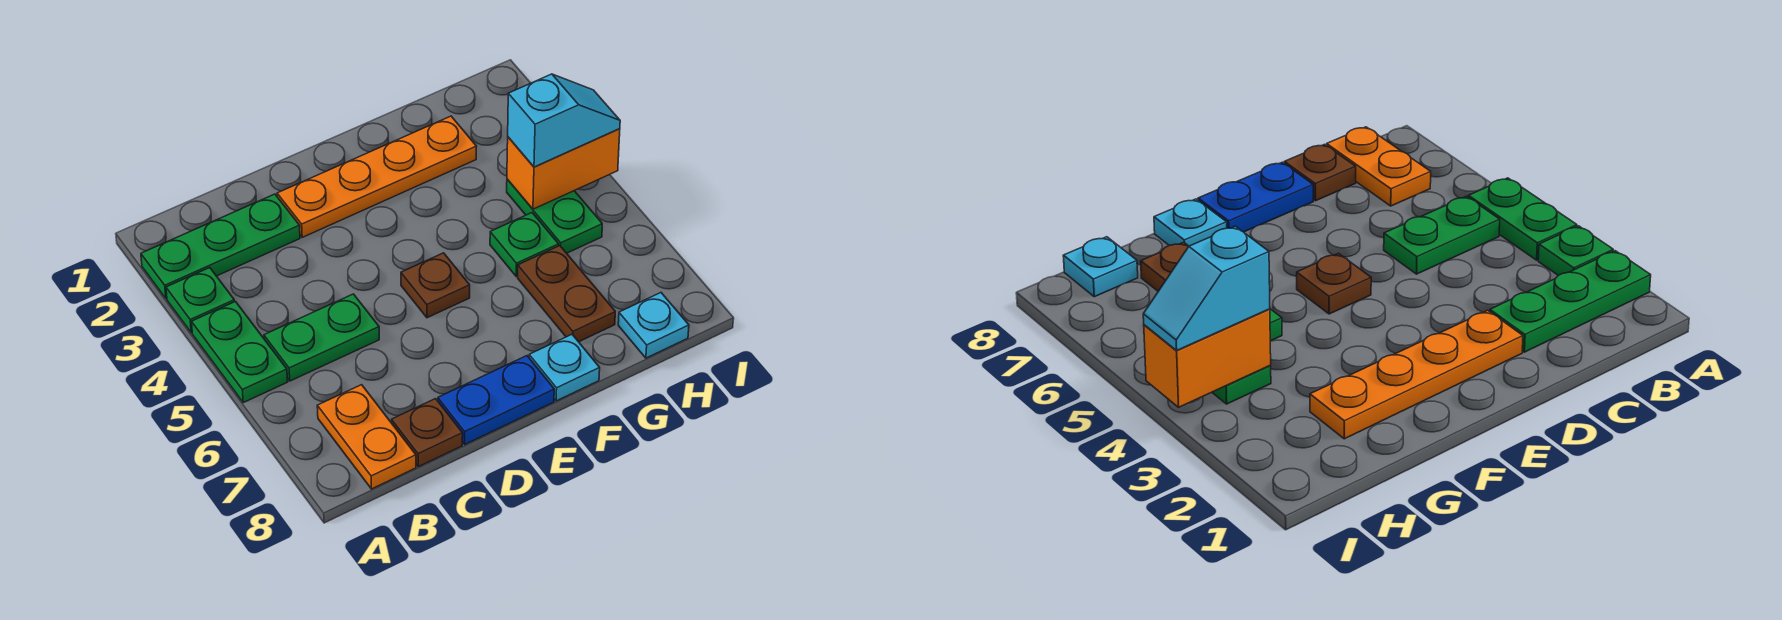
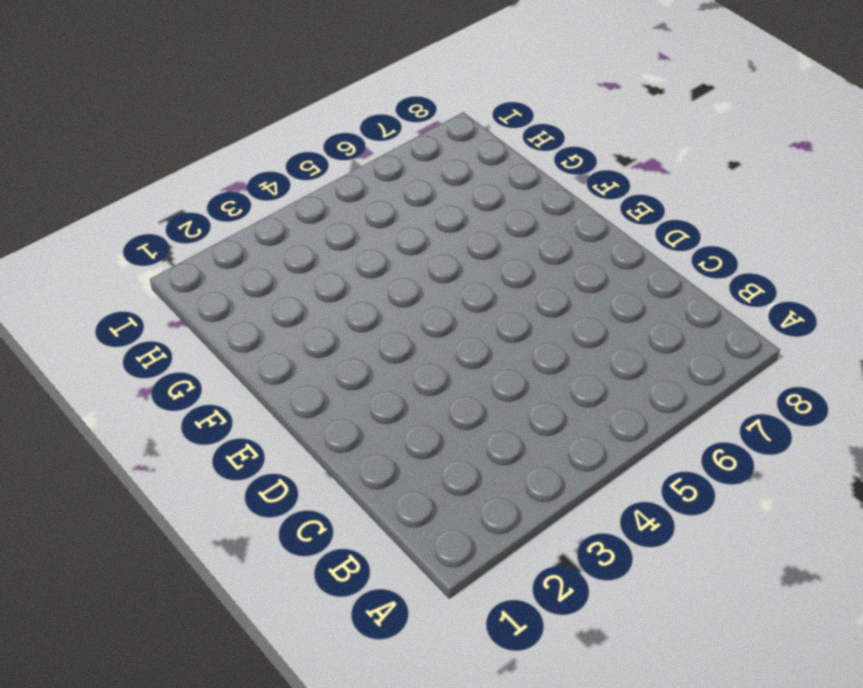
none -> green plate A2:C2 level 1
none -> green plate A3 level 1
none -> green plate A4:A5 level 1

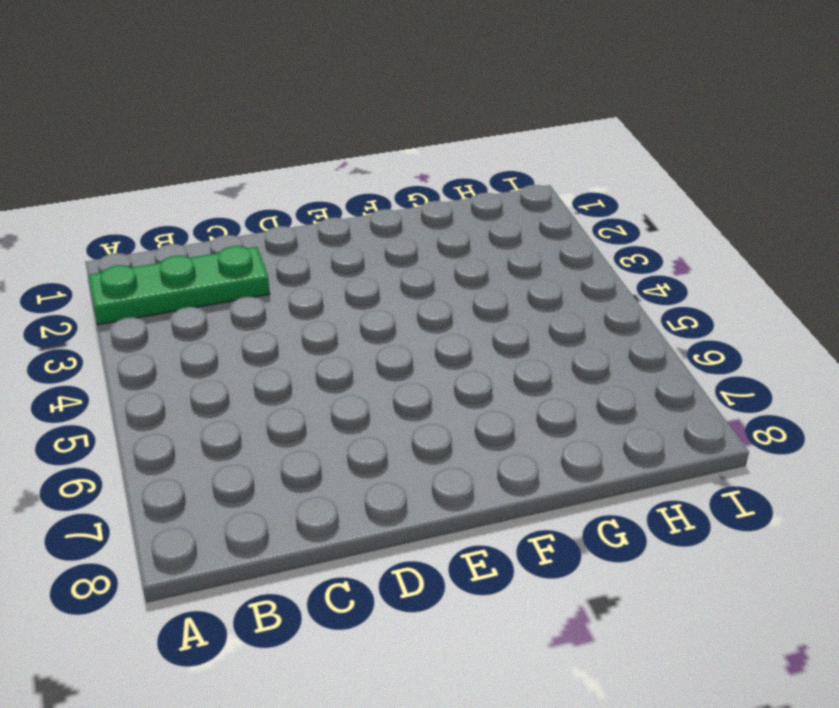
none -> green plate A3 level 1
none -> green plate A4:A5 level 1
none -> green plate B5:C5 level 1

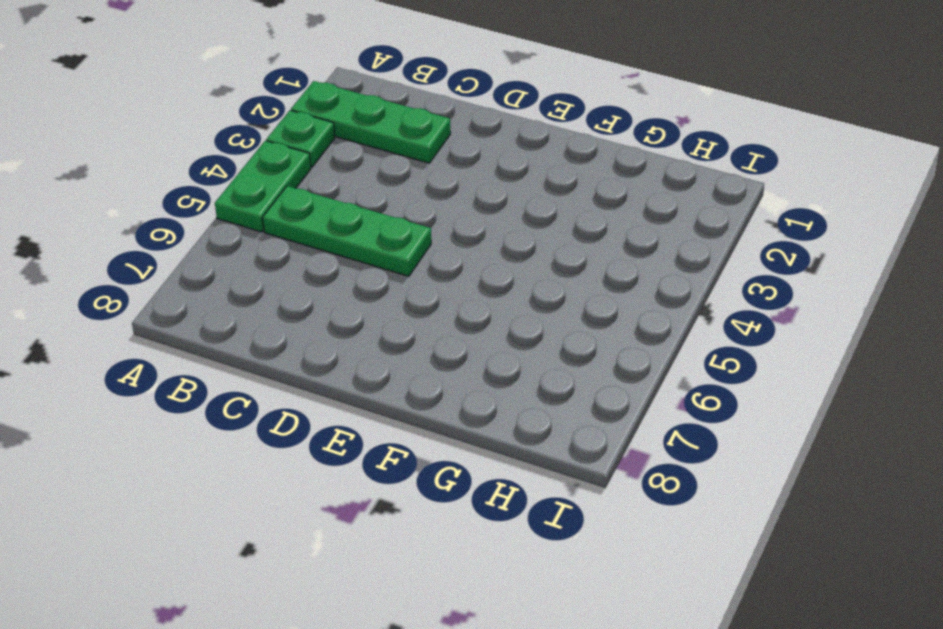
green plate B5:D5 level 1 -> green plate B5:C5 level 1
none -> orange plate B7:B8 level 1
none -> brown plate C8 level 1
none -> orange plate D2:G2 level 1

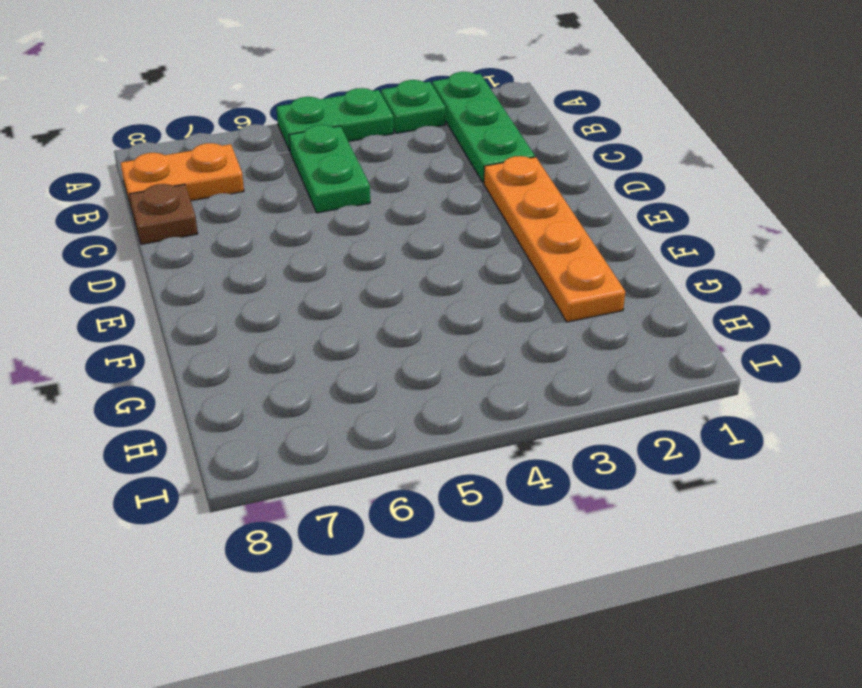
none -> blue plate D8:E8 level 1
none -> brown plate E5 level 1
none -> cyan plate F8 level 1

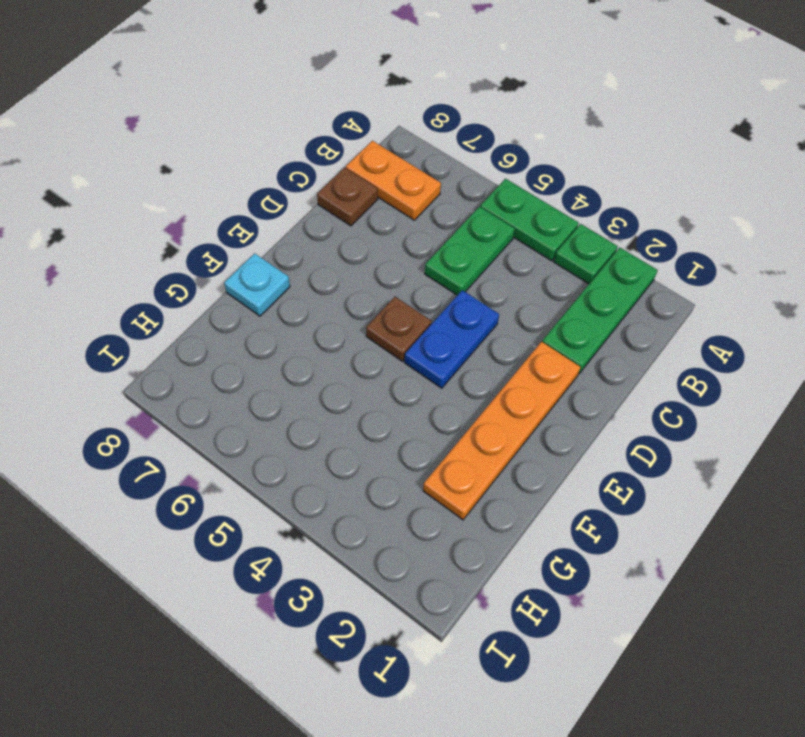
blue plate D4:E4 level 1 -> blue plate D8:E8 level 1
none -> green plate G5 level 1
none -> brown plate G6:G7 level 1
none -> green plate H4:H5 level 1

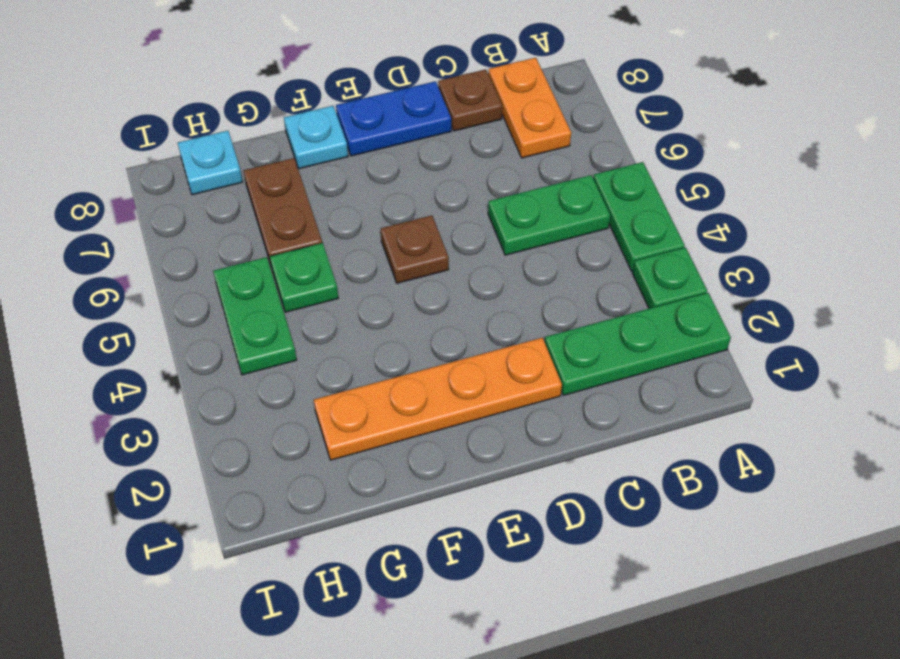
none -> orange brick H4:I4 level 2
none -> cyan slope H4:I4 level 3 top H

